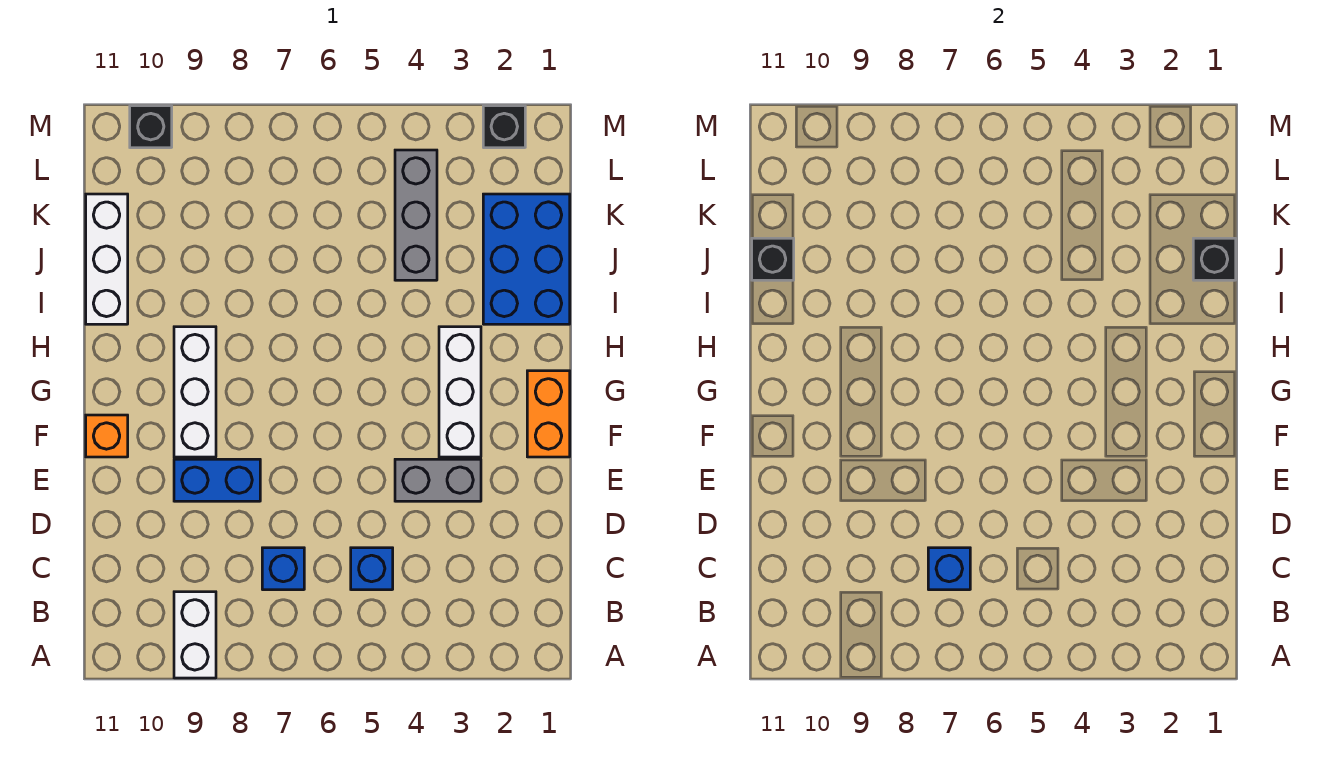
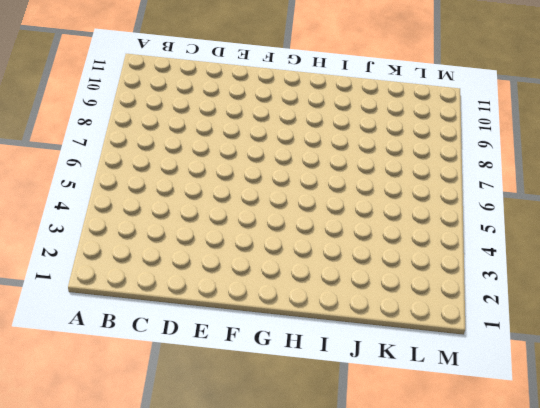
none -> white brick A9:B9 level 1
none -> blue brick C5 level 1
none -> blue brick C7 level 1

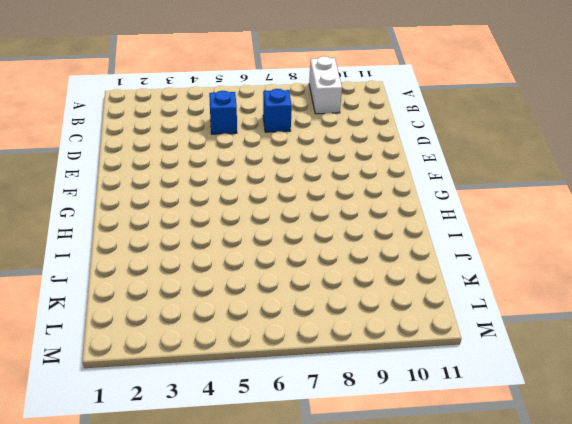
none -> grey brick E3:E4 level 1
none -> blue brick E8:E9 level 1
none -> orange brick F1:G1 level 1

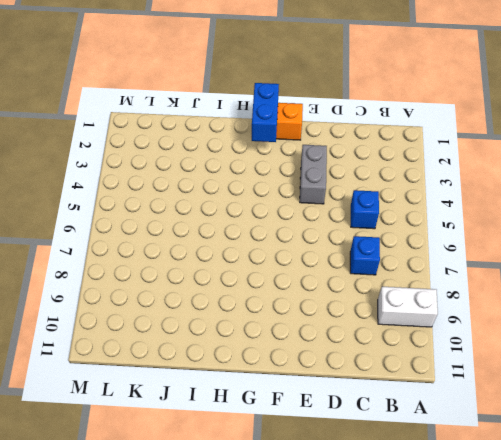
blue brick G1:G2 level 2 -> blue brick E8:E9 level 1
none -> white brick F3:H3 level 1
none -> white brick F9:H9 level 1
none -> orange brick F11 level 1

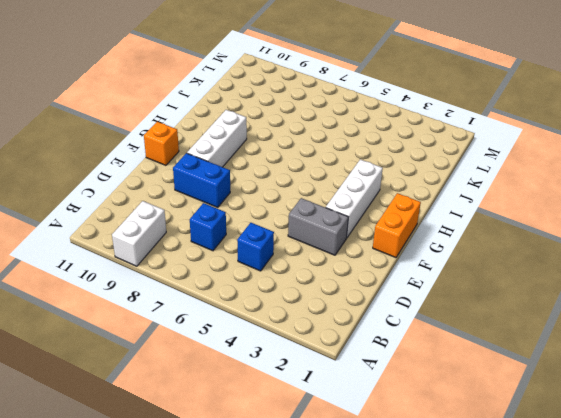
none -> blue brick I1:K2 level 1
none -> white brick I11:K11 level 1
none -> grey brick J4:L4 level 1

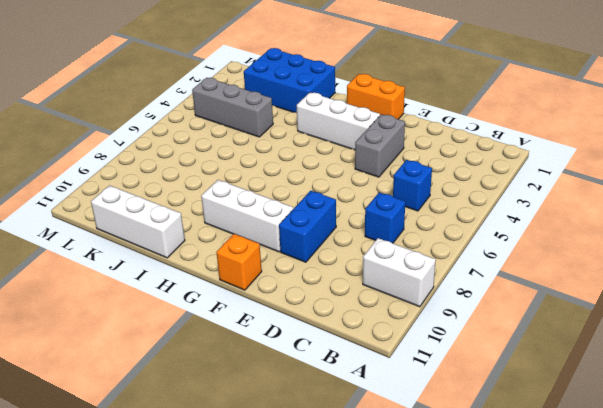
none -> black brick M2 level 1
none -> black brick M10 level 1
none -> blue brick C7 level 2

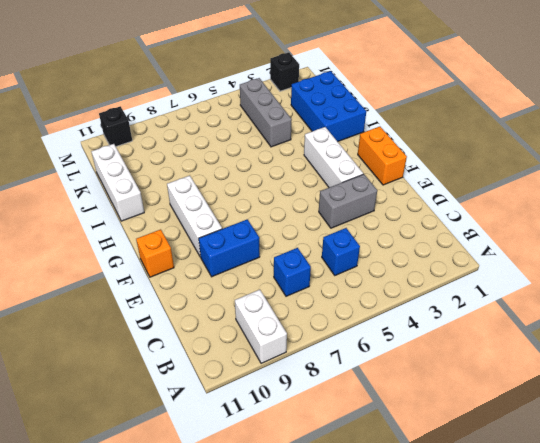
none -> blue brick C7 level 2
none -> black brick J1 level 2
none -> black brick J11 level 2

